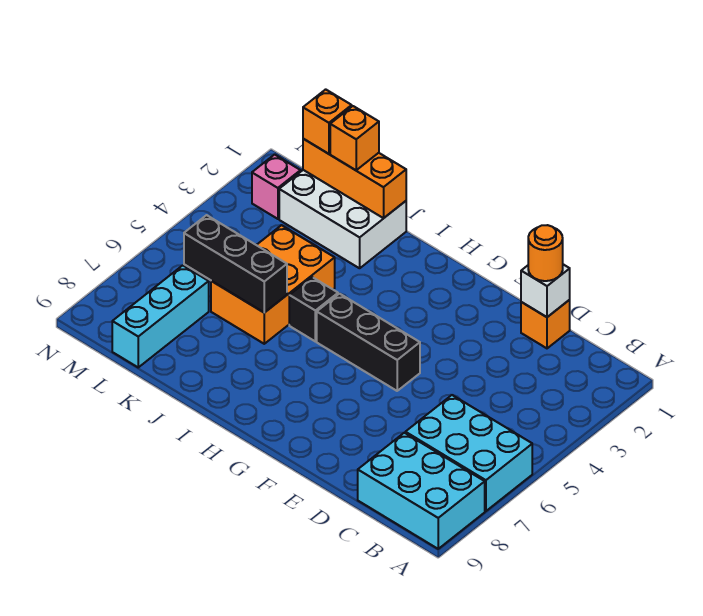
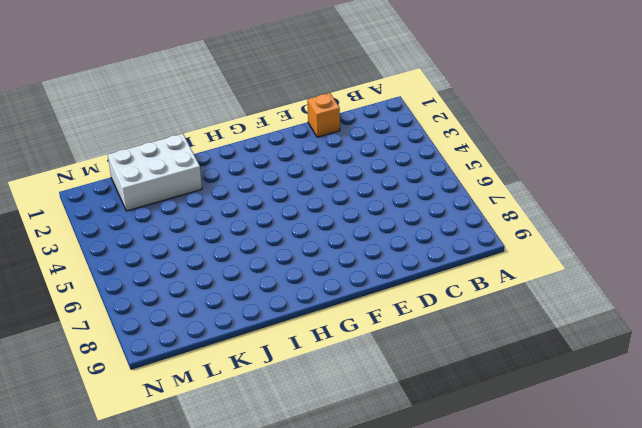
none -> cyan brick A6:C7 level 1
none -> cyan brick A8:C9 level 1
none -> black brick F5:H5 level 1

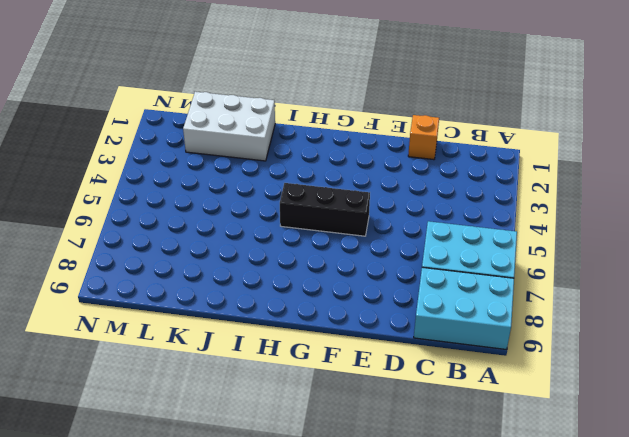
none -> black brick I5 level 1
none -> orange brick J4:K6 level 1
none -> cyan brick L7:L9 level 1

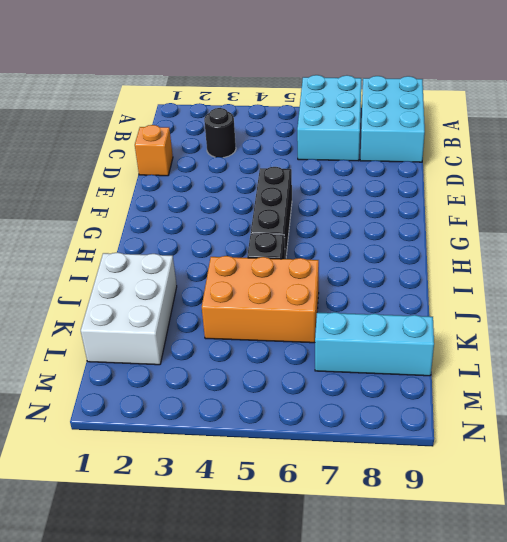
black round brick C3 level 1 -> none
none -> pink brick M2 level 1
none -> white brick D1 level 2
none -> orange brick J1:L1 level 2

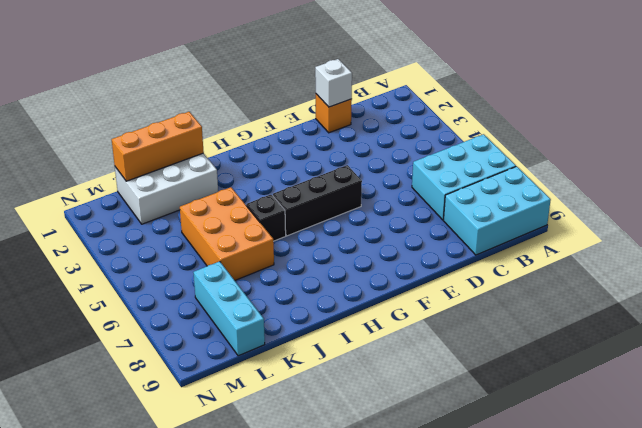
none -> pink brick M2 level 1
none -> black brick J6:L6 level 2
none -> orange round brick D1 level 3

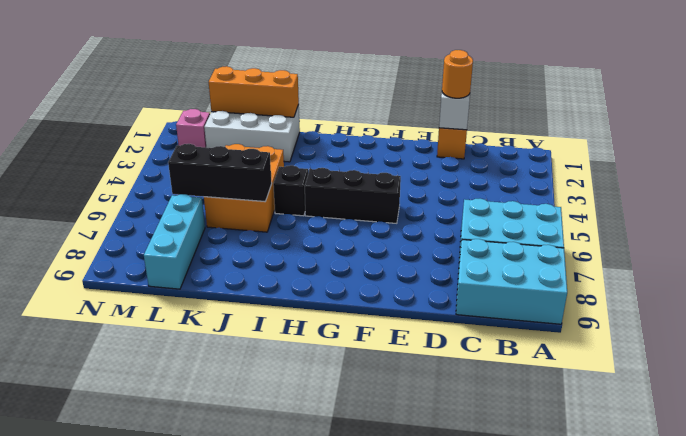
none -> orange brick K1 level 3
none -> orange brick L1 level 3

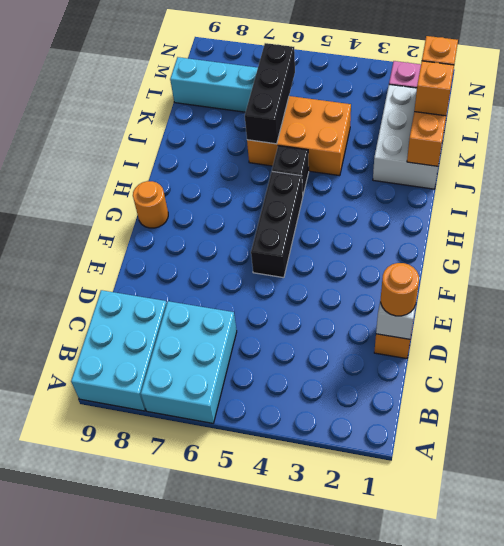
orange round brick G9 level 1 -> none

